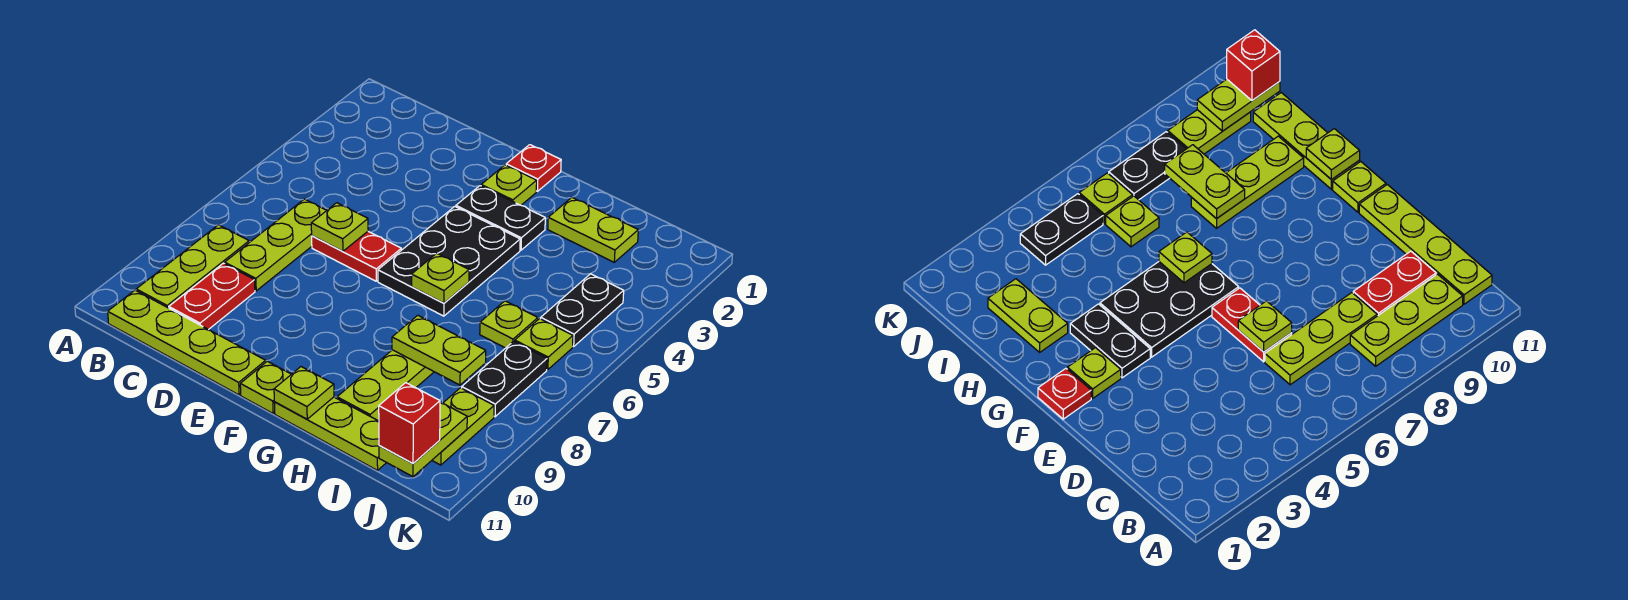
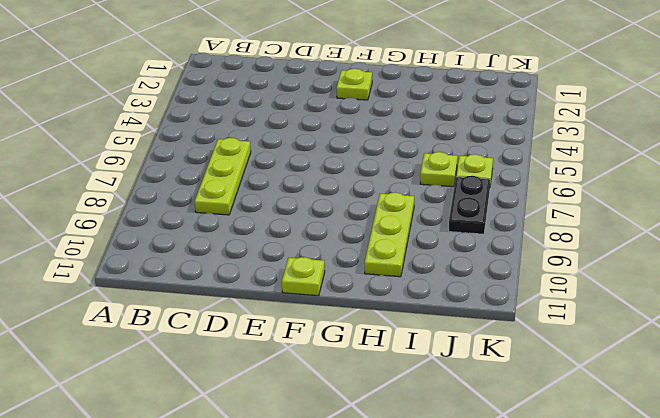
none -> lime plate B8:B10 level 1
none -> lime plate B11:E11 level 1
none -> red plate C9:C10 level 1

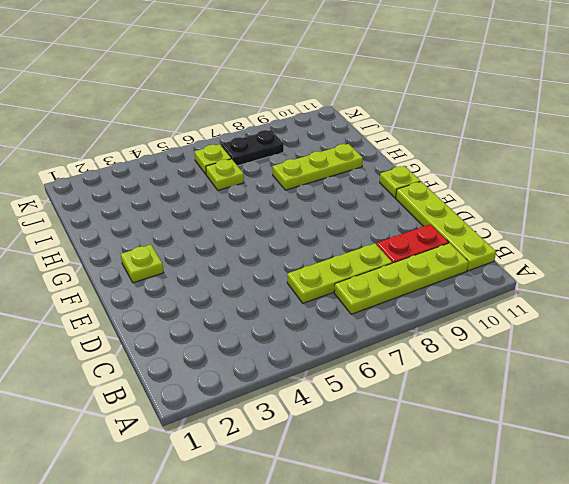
lime plate B7:B10 level 1 -> lime plate B8:B10 level 1
none -> red plate D6:E6 level 1
none -> red plate F1 level 1
none -> black plate F3:G3 level 1

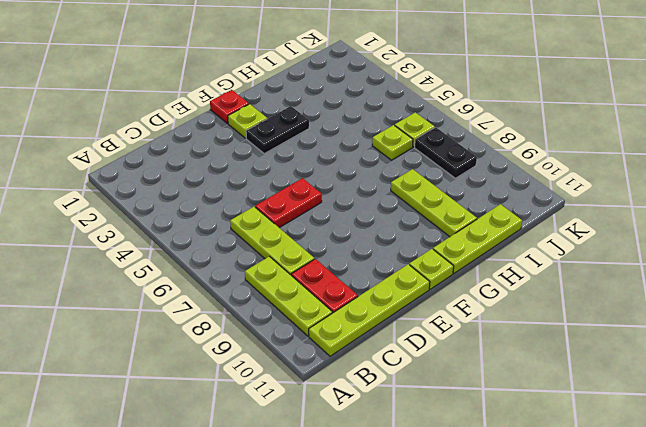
none -> black plate F4:G6 level 1
none -> lime plate H2:I2 level 1
none -> black plate J4:J5 level 1

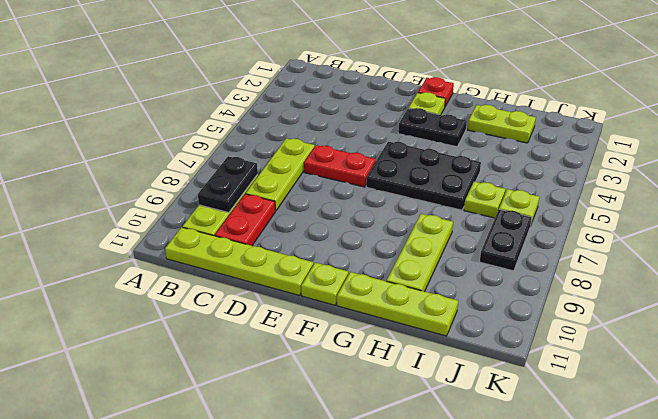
black plate B8:B9 level 2 -> black plate J4:J5 level 1
black plate F5:H6 level 1 -> black plate F4:G6 level 1
none -> lime plate J9:J10 level 1
none -> lime plate D6 level 2
none -> lime plate G6 level 2

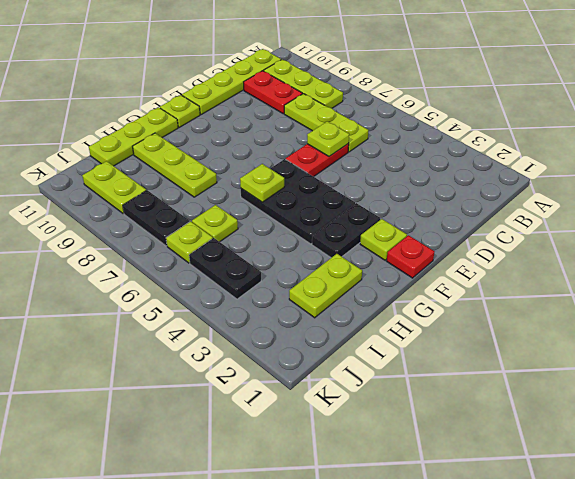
none -> lime plate G11 level 2
none -> lime plate H8:I8 level 2
none -> lime plate J10:J11 level 2

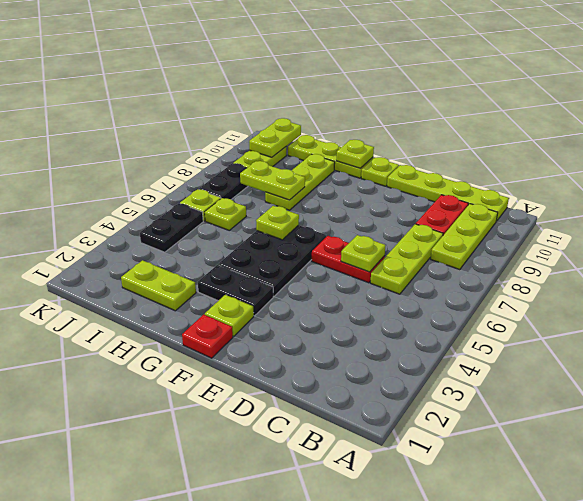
none -> red brick J11 level 3

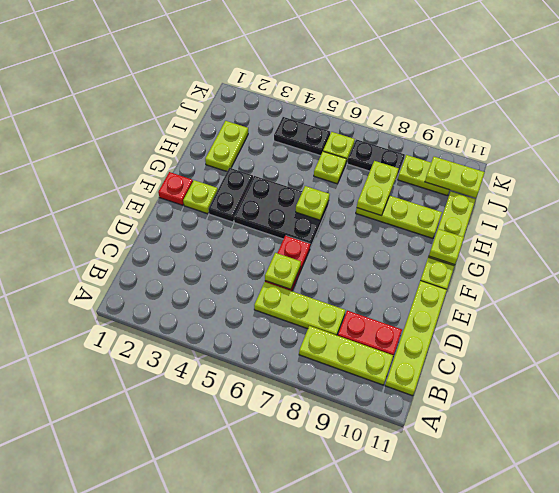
none -> red brick J11 level 3

